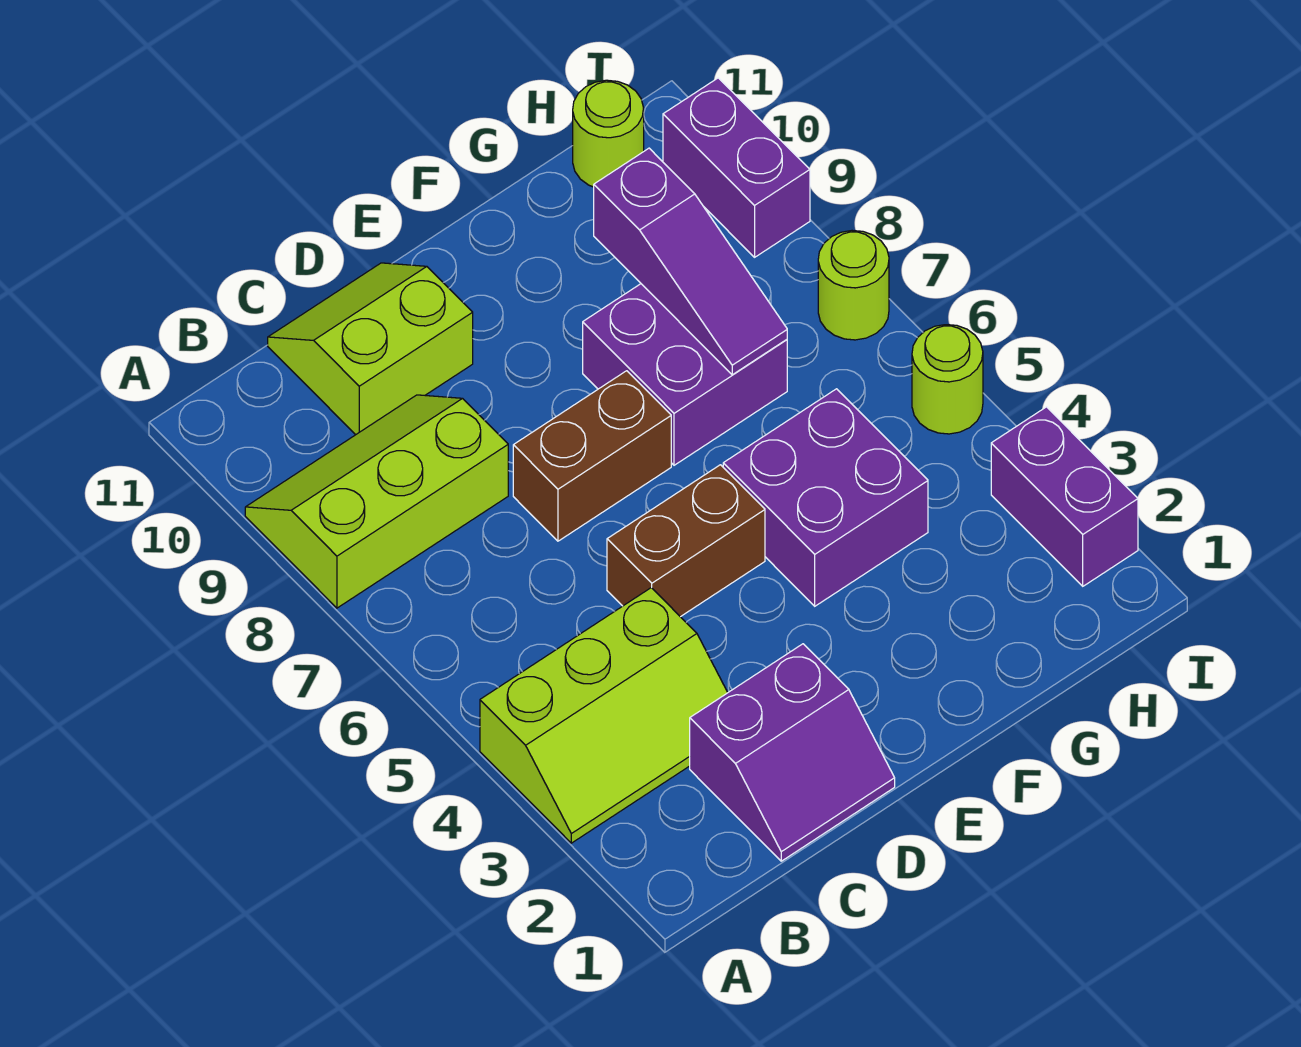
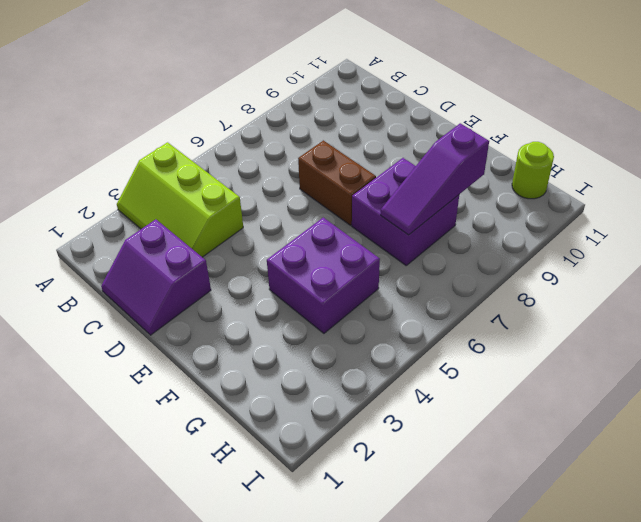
none -> lime slope A8:C9 level 1 top 8
none -> lime slope C10:D11 level 1 top 10
none -> brown brick D5:E5 level 1

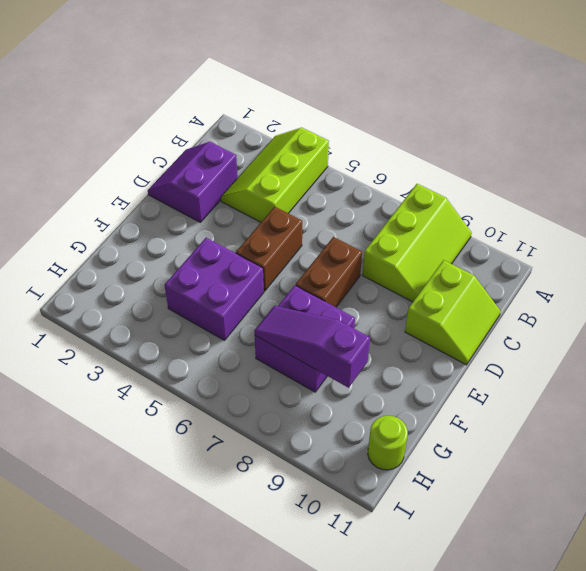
none -> purple brick I2:I3 level 1
none -> lime round brick I5 level 1
none -> lime round brick I7 level 1

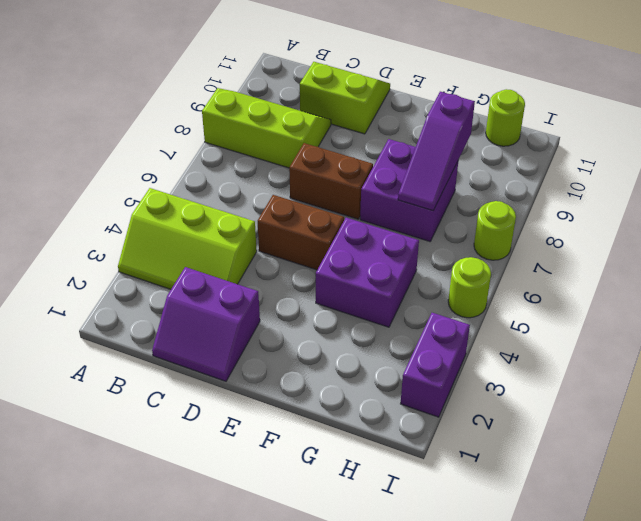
none -> purple brick I9:I10 level 1

